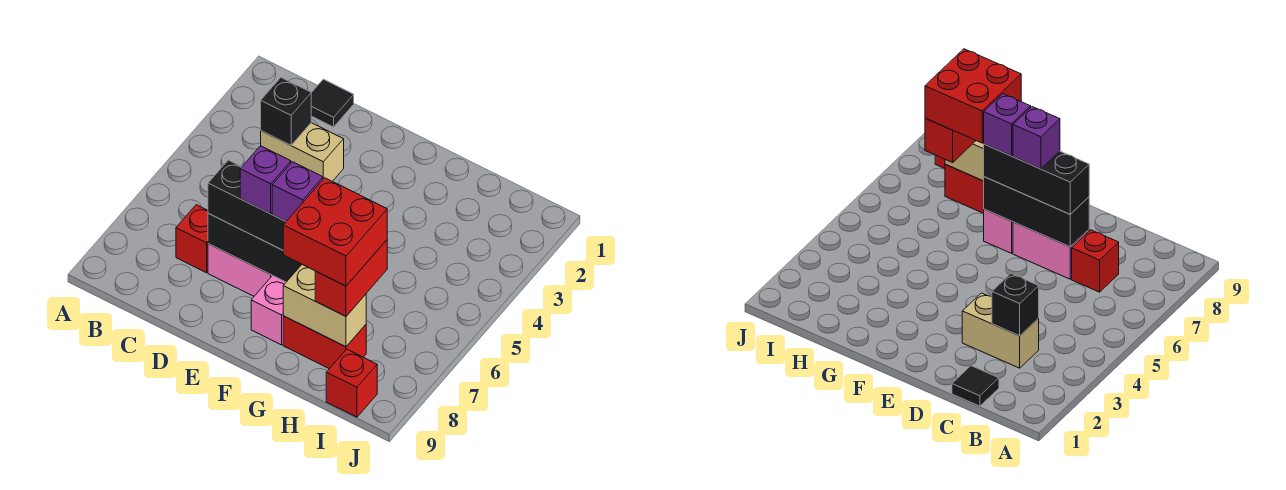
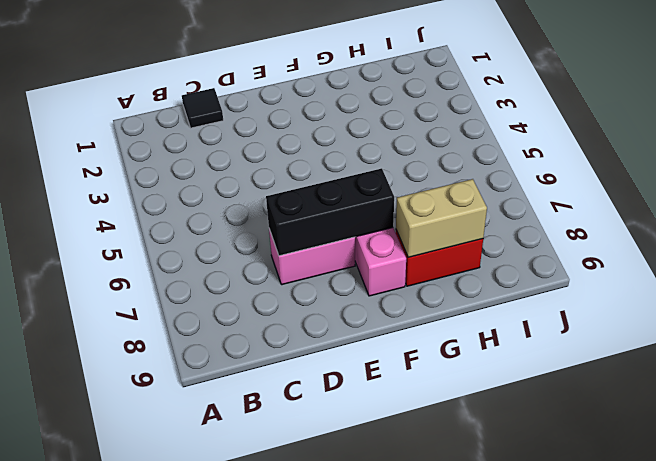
none -> tan brick C3:D3 level 1
none -> red brick C7 level 1
none -> red brick I9 level 1

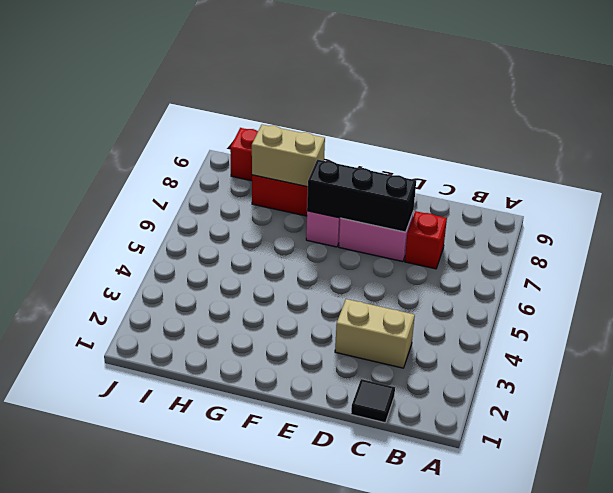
none -> black brick C3 level 2
none -> black brick D7:F7 level 3
none -> red brick H7:H8 level 3

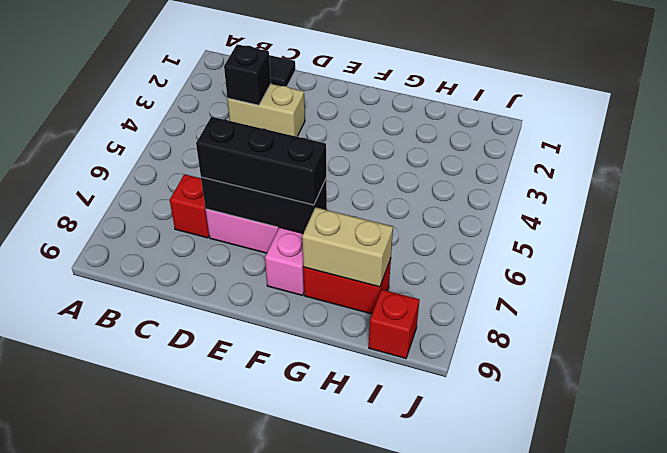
none -> red brick H7:H8 level 3
none -> purple brick E7 level 4
none -> purple brick F7 level 4

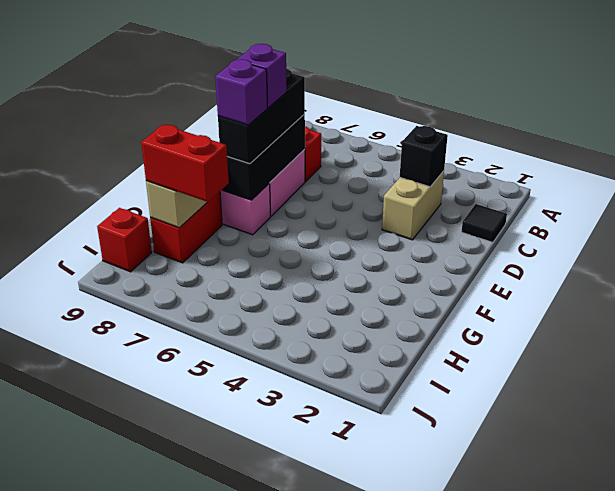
none -> red brick G7:H8 level 4

